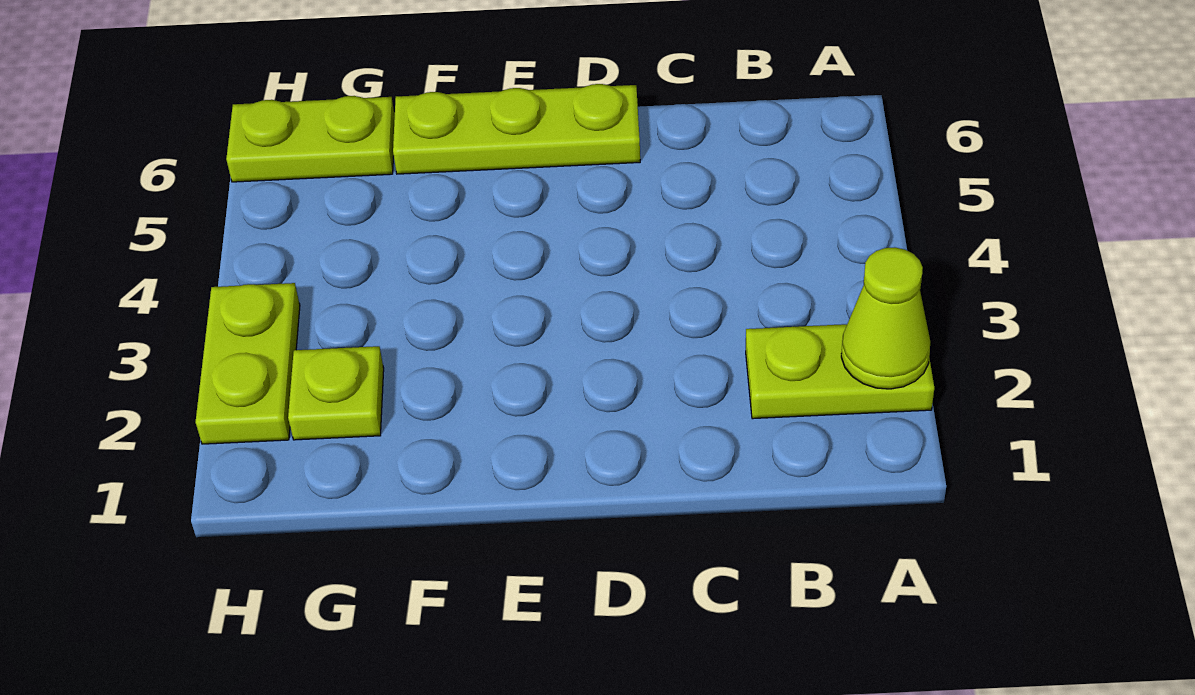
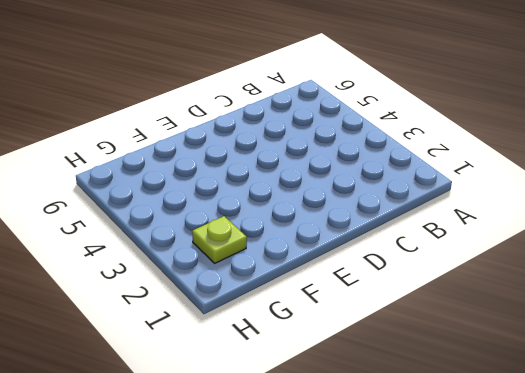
none -> lime plate A2:B2 level 1
none -> lime plate D6:F6 level 1

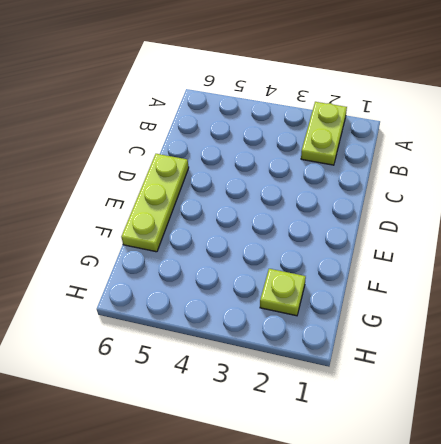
none -> lime plate G6:H6 level 1
none -> lime plate H2:H3 level 1

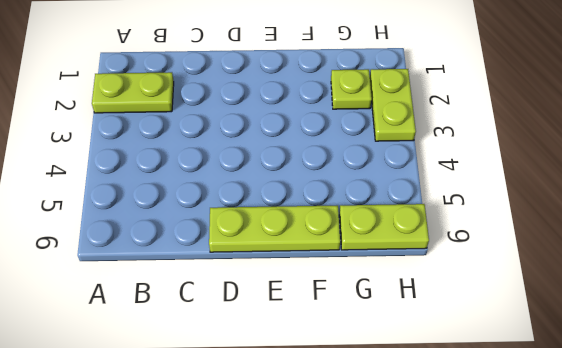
none -> lime cone A2 level 2

